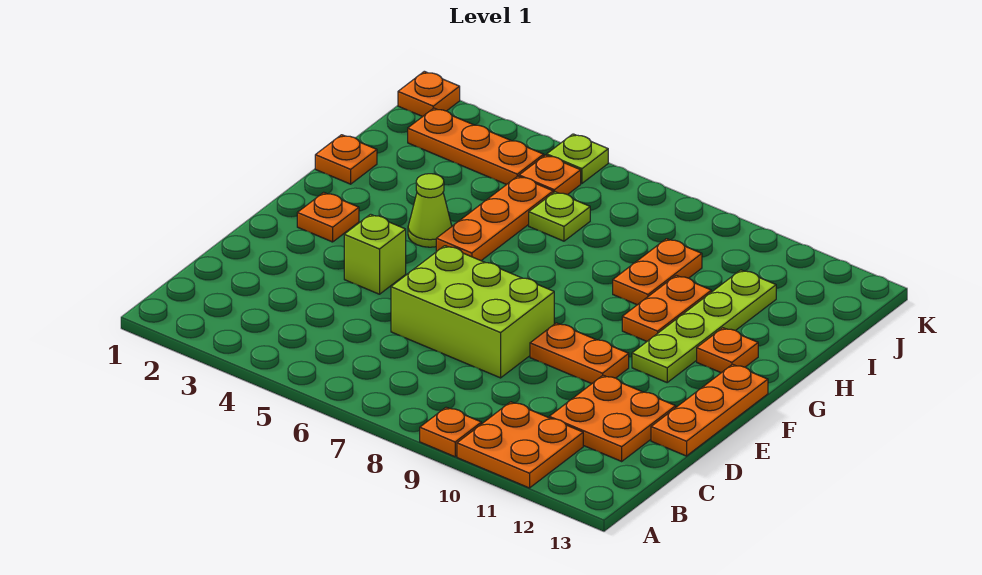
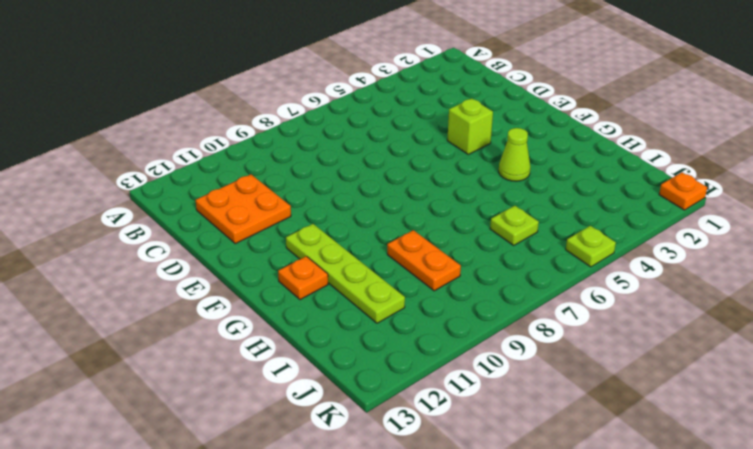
none -> orange plate A9 level 1
none -> orange plate A10:B11 level 1
none -> lime brick D6:E8 level 1

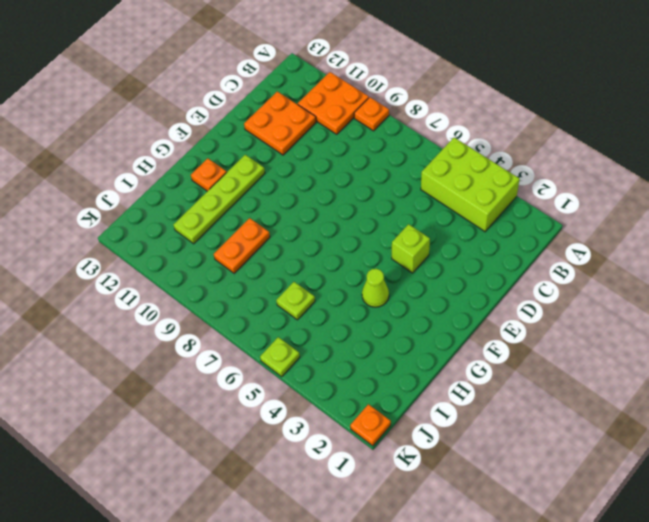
lime brick A3:B5 level 1 -> lime brick D6:E8 level 1
none -> orange plate D13:F13 level 1
none -> orange plate E9:E10 level 1
none -> orange plate F2 level 1

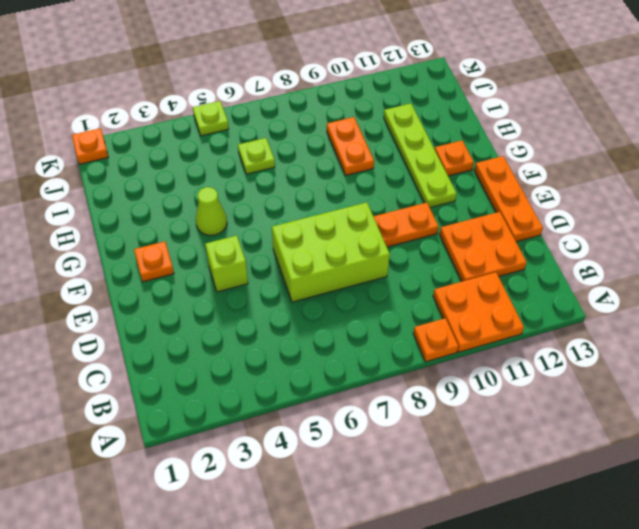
none -> orange plate G5:I5 level 1
none -> orange plate G10:H10 level 1
none -> orange plate H1 level 1

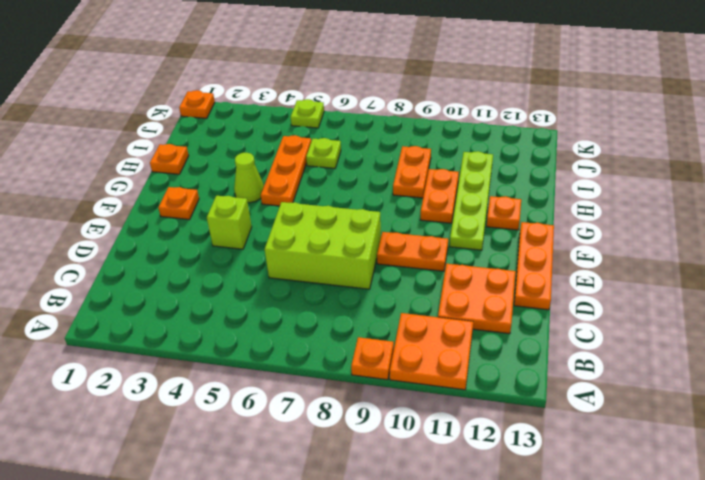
none -> orange plate J2:J4 level 1
none -> orange plate J5 level 1

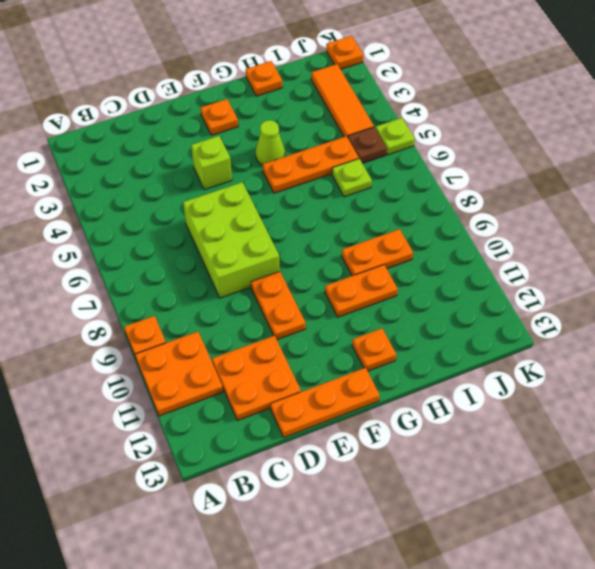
orange tile J2:J4 level 1 -> orange plate J2:J4 level 1
brown plate J5 level 1 -> orange plate J5 level 1
none -> lime plate F11:I11 level 1

